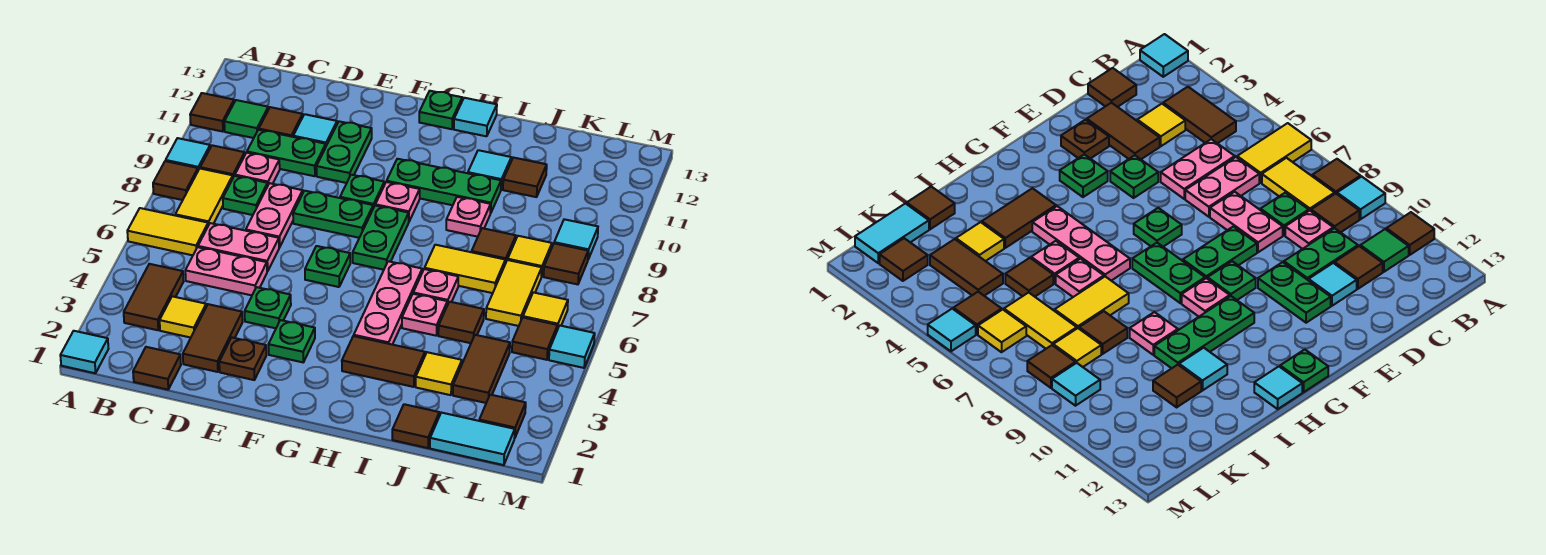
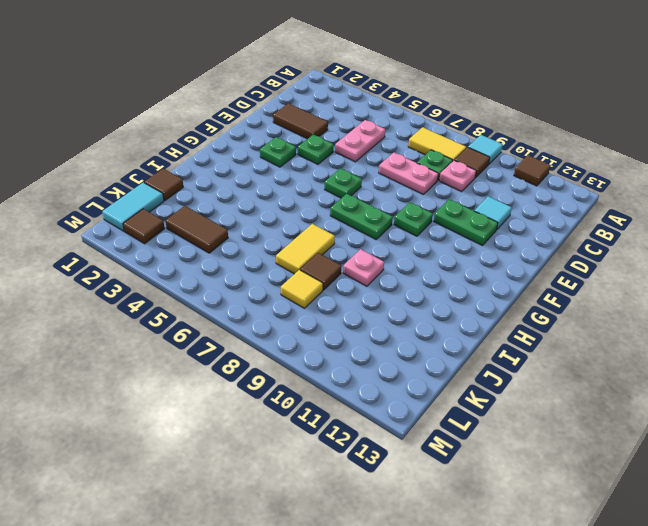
none -> cyan tile A1 level 1
none -> yellow tile A6:B6 level 1
none -> brown tile A8 level 1
none -> brown tile B3:B4 level 1

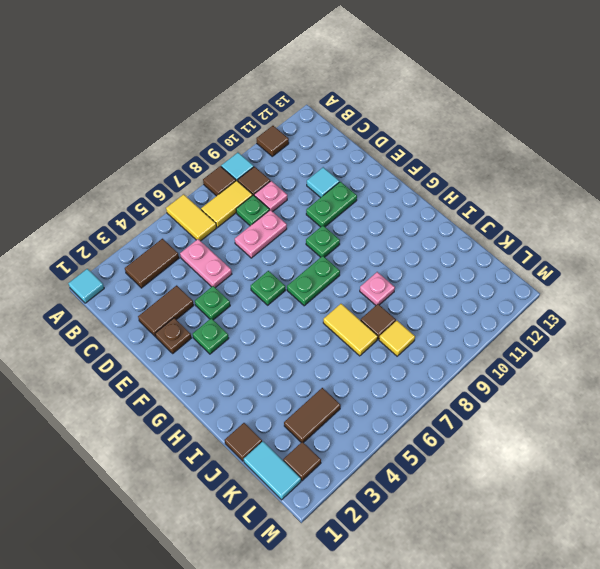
none -> green tile B11 level 1
none -> brown tile C1 level 1
none -> yellow tile C3 level 1
none -> pink plate C6:D6 level 1

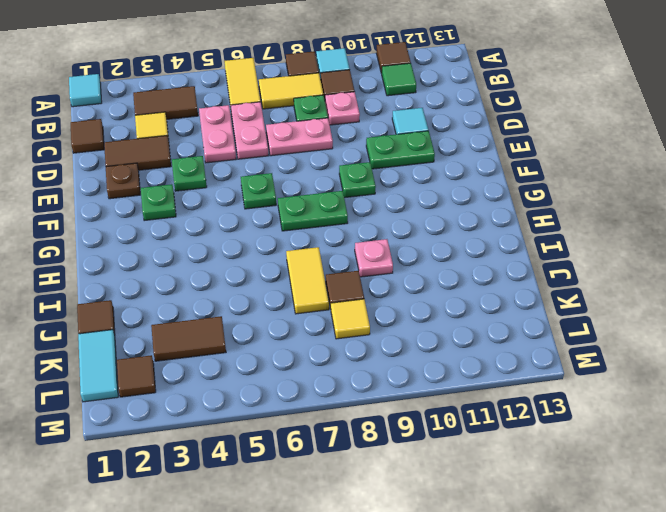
none -> green plate C10:D10 level 1
none -> brown tile C11 level 1
none -> green plate E8:F8 level 1
none -> pink plate G9 level 1

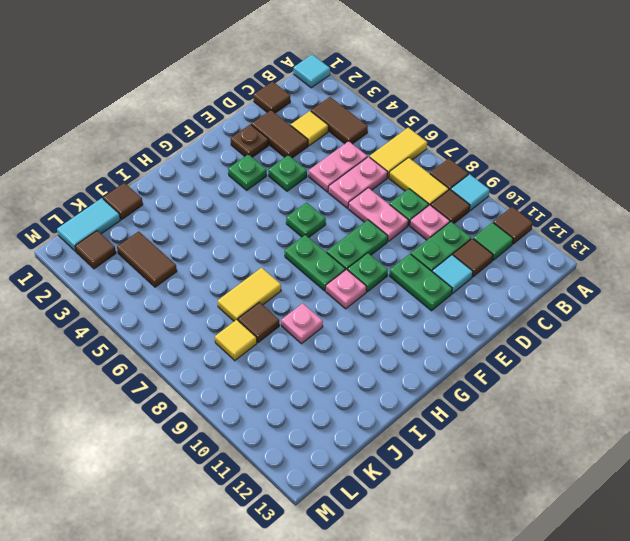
none -> green plate G10:I10 level 1
none -> green plate G13 level 1
none -> brown tile H3:I3 level 1
none -> pink plate H4:H6 level 1

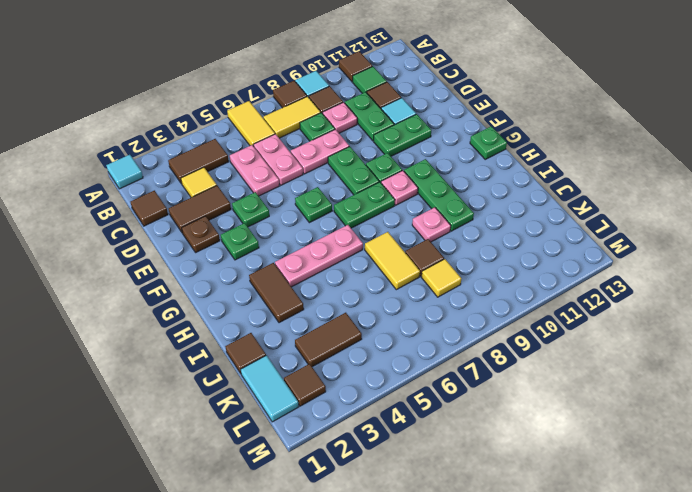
none -> cyan tile H13 level 1
none -> pink plate I5 level 1
none -> pink plate I6 level 1
none -> cyan tile I11 level 1

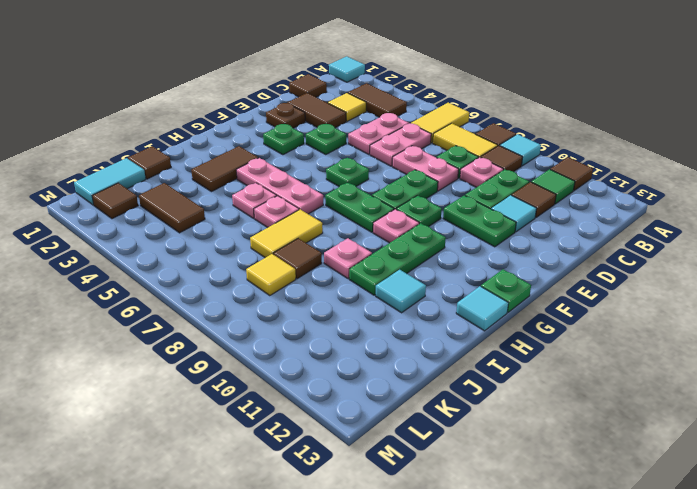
none -> yellow tile J3 level 1
none -> brown tile J5 level 1
none -> brown tile J11 level 1
none -> yellow tile K6:K7 level 1

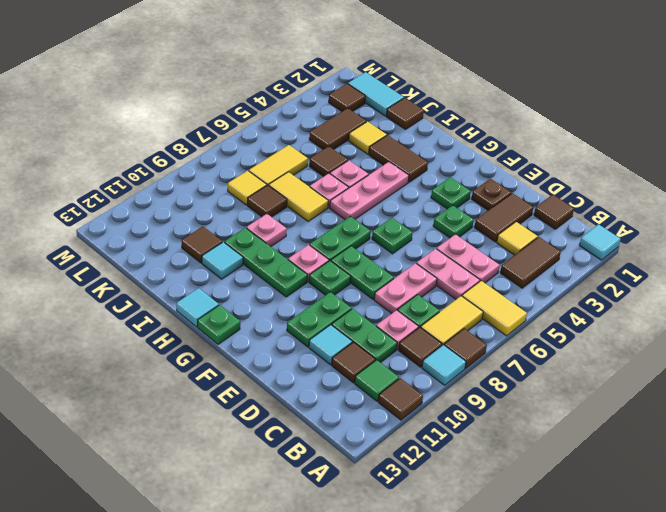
none -> brown tile L5 level 1
none -> yellow tile L6 level 1
none -> brown tile L8 level 1
none -> cyan tile L9 level 1

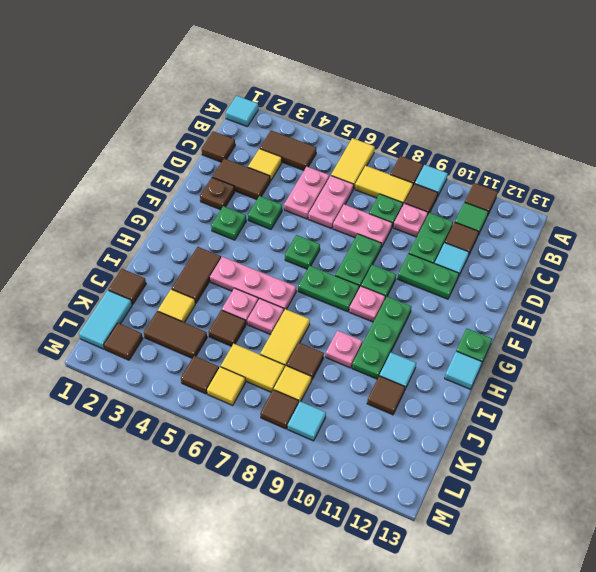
none -> cyan tile M5 level 1

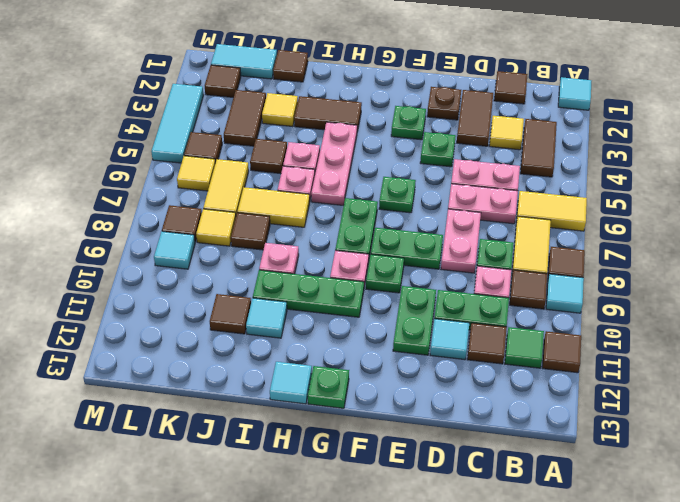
cyan tile M3:M5 level 1 -> cyan tile M5 level 1

